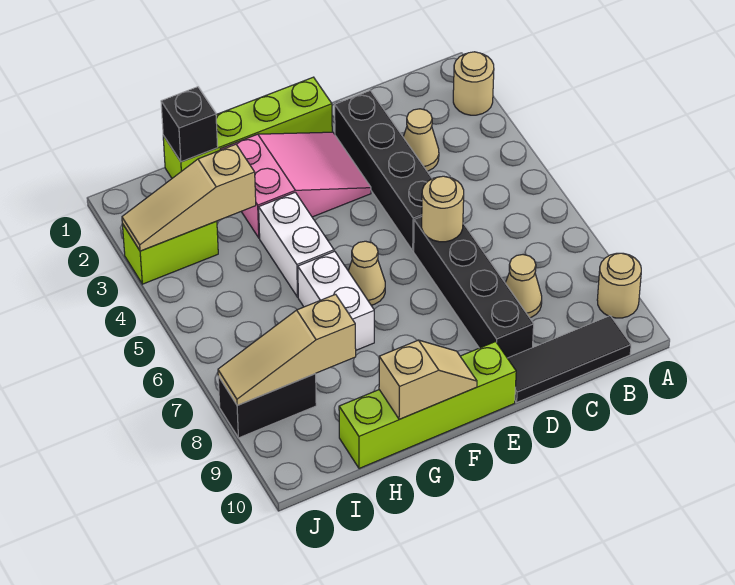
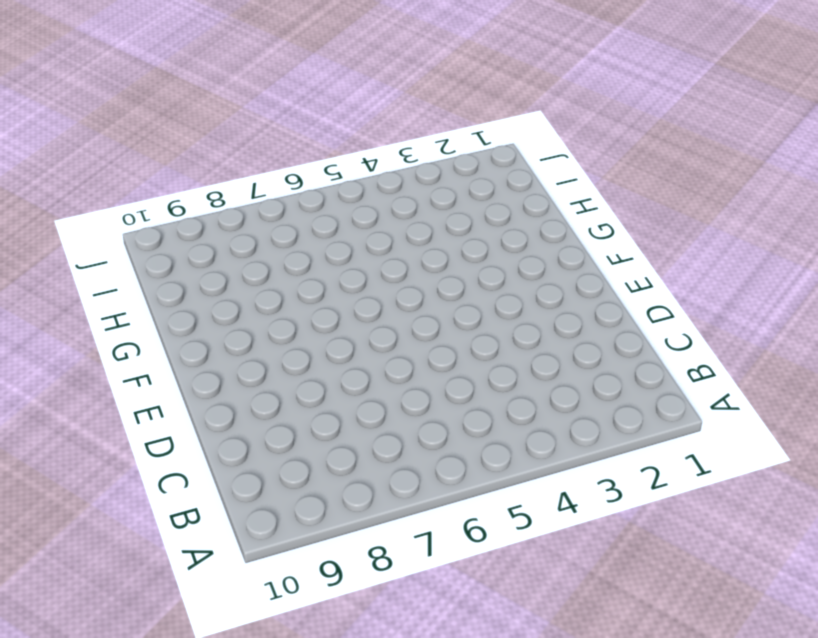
none -> tan round brick A2 level 1
none -> tan round brick A9 level 1
none -> black tile B10:D10 level 1

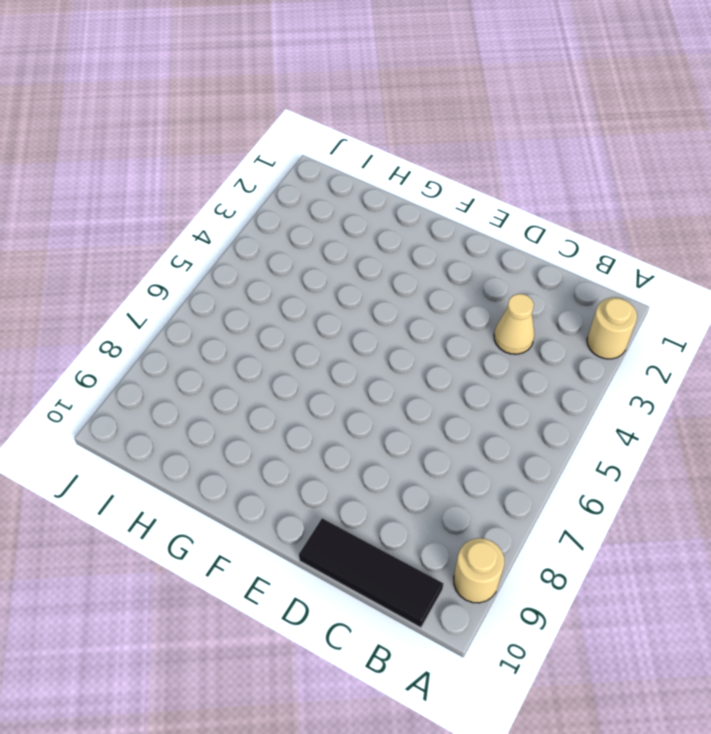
none -> tan cone C8 level 1
none -> black brick D2:D5 level 1
none -> black brick D6:D9 level 1

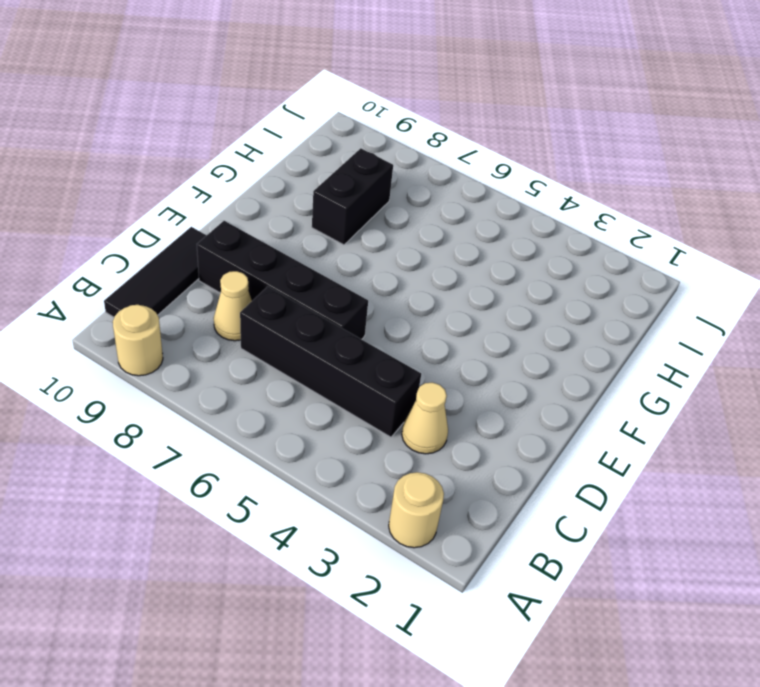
black brick C4:C7 level 1 -> black brick D2:D5 level 1
black brick G8:H8 level 1 -> black brick I8:J8 level 1
none -> lime brick E1:H1 level 1
none -> pink slope E2:G3 level 1 top G
none -> lime brick E10:H10 level 1

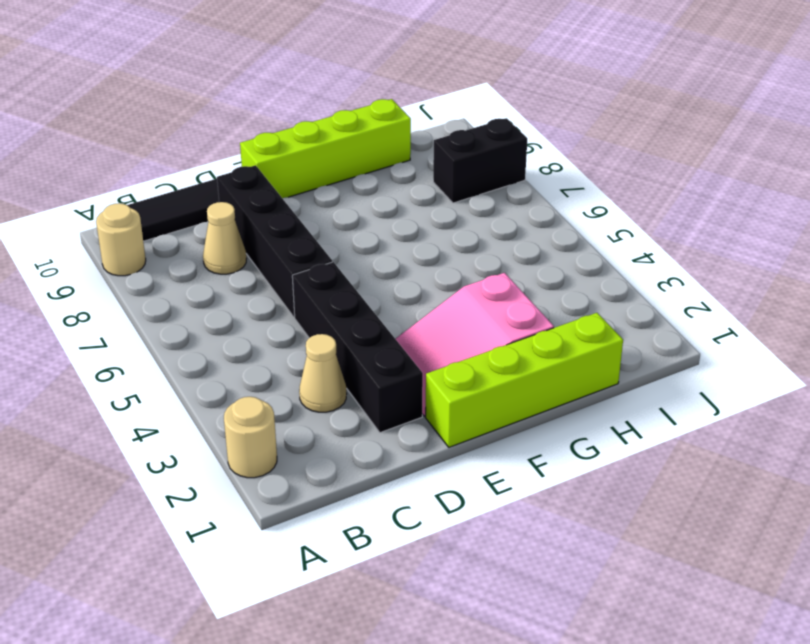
none -> tan cone F6 level 1
none -> white brick G4:G5 level 1
none -> white brick G6:G7 level 1

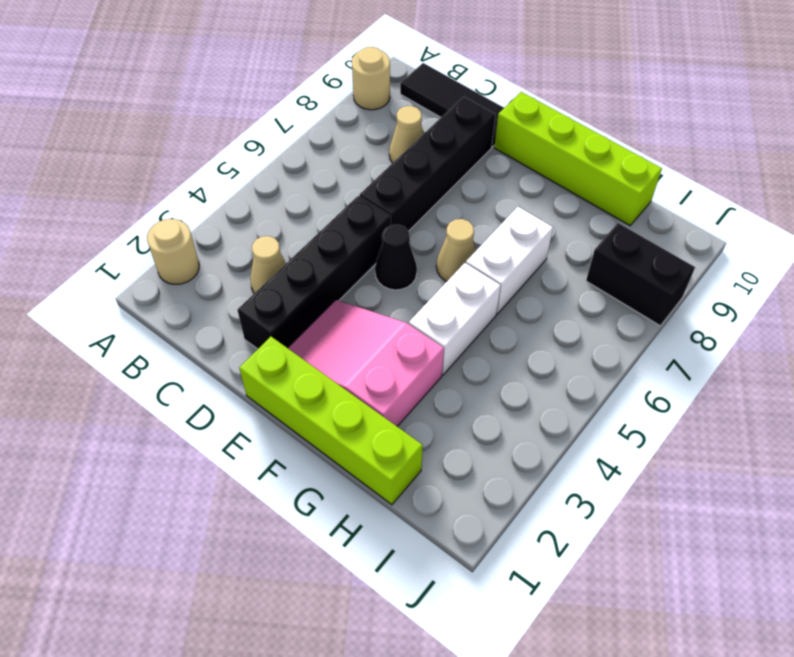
black cone E5 level 1 -> none
none -> lime brick I3:J3 level 1
none -> tan round brick D6 level 2
none -> tan slope F10:G10 level 2 top G

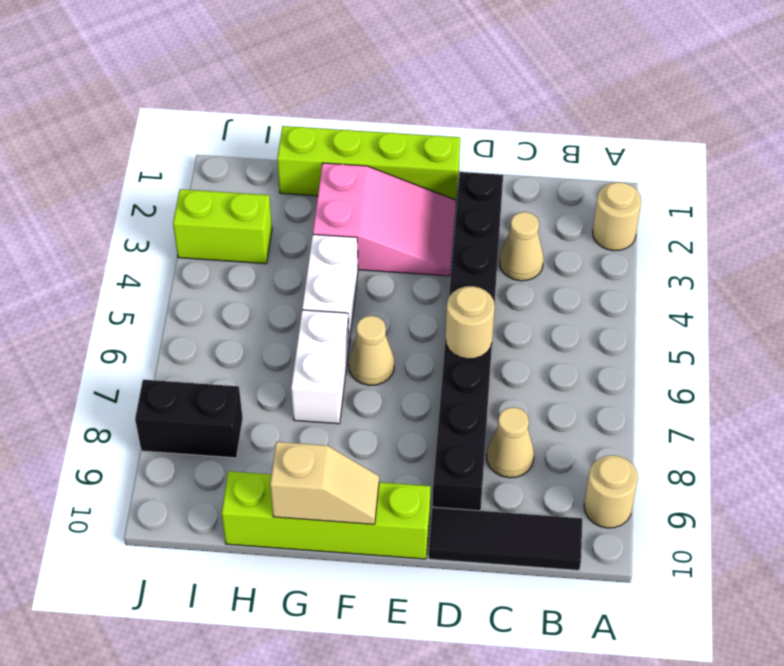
none -> black brick H1 level 2
none -> tan slope H3:J3 level 2 top H
none -> tan slope H8:J8 level 2 top H

